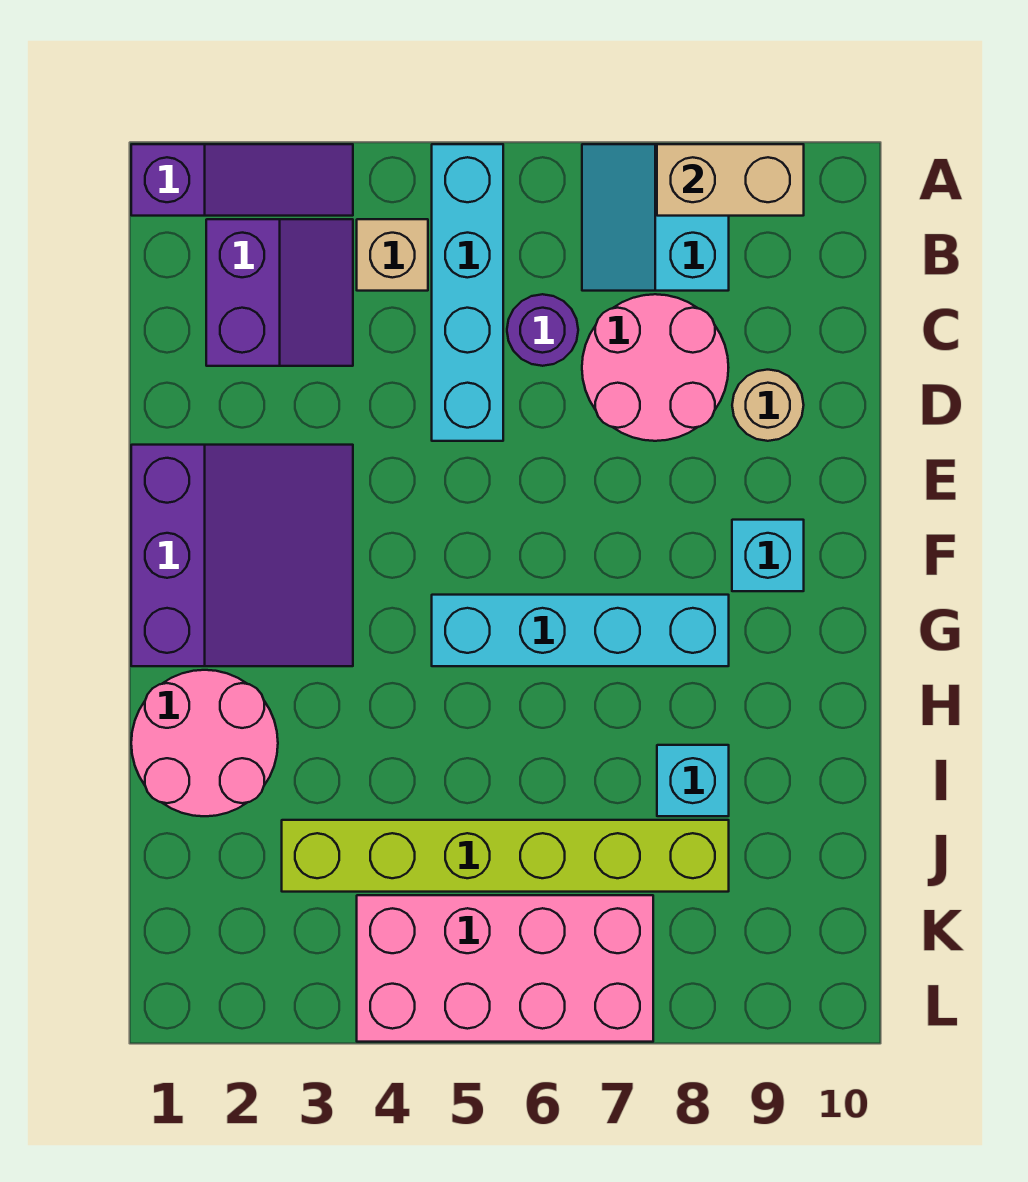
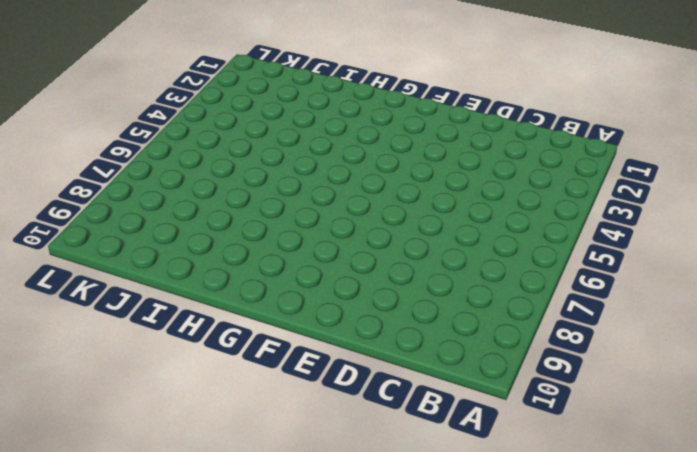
none -> purple slope A1:A3 level 1 top 1
none -> cyan brick A5:D5 level 1
none -> cyan slope A7:B8 level 1 top 8

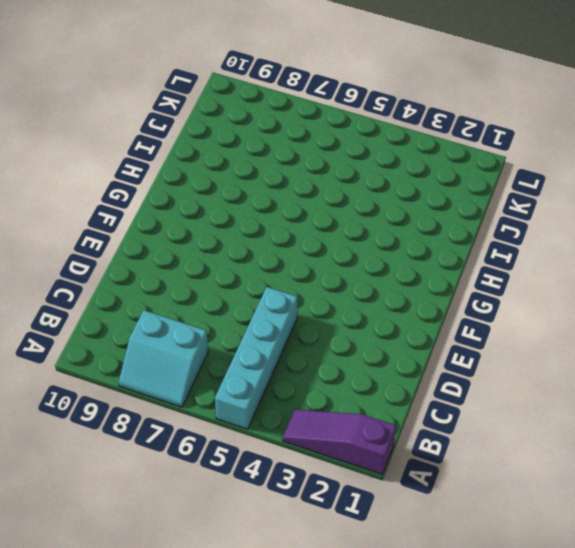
cyan slope A7:B8 level 1 top B -> cyan slope A7:B8 level 1 top 8
none -> purple slope B2:C3 level 1 top 2
none -> tan brick B4 level 1
none -> purple round brick C6 level 1

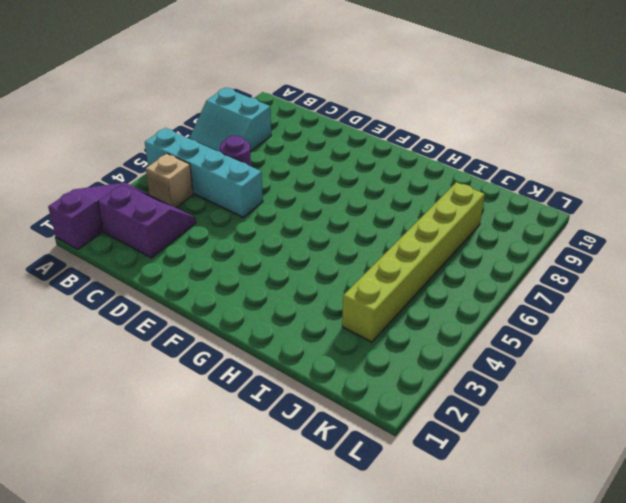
none -> pink round brick C7:D8 level 1
none -> tan round brick D9 level 1
none -> purple slope E1:G3 level 1 top 1

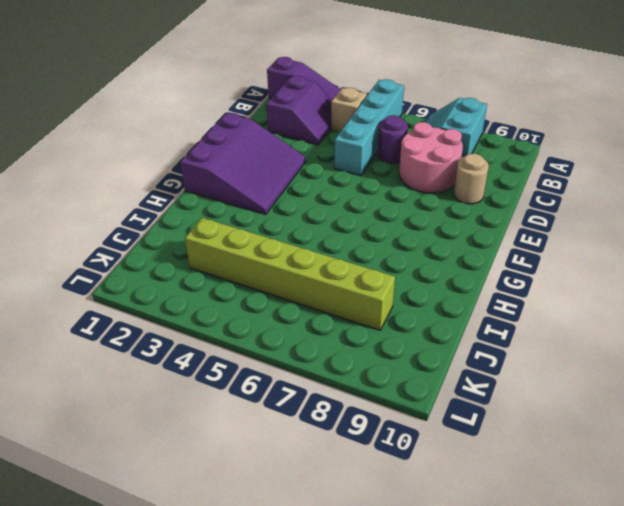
none -> cyan brick F9 level 1
none -> cyan brick G5:G8 level 1
none -> pink round brick H1:I2 level 1

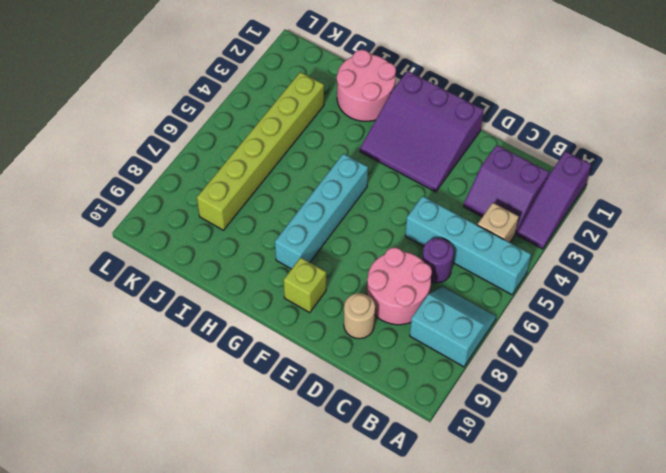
lime brick F9 level 1 -> cyan brick F9 level 1
none -> cyan brick I8 level 1
none -> pink brick K4:L7 level 1
none -> tan brick A8:A9 level 2

